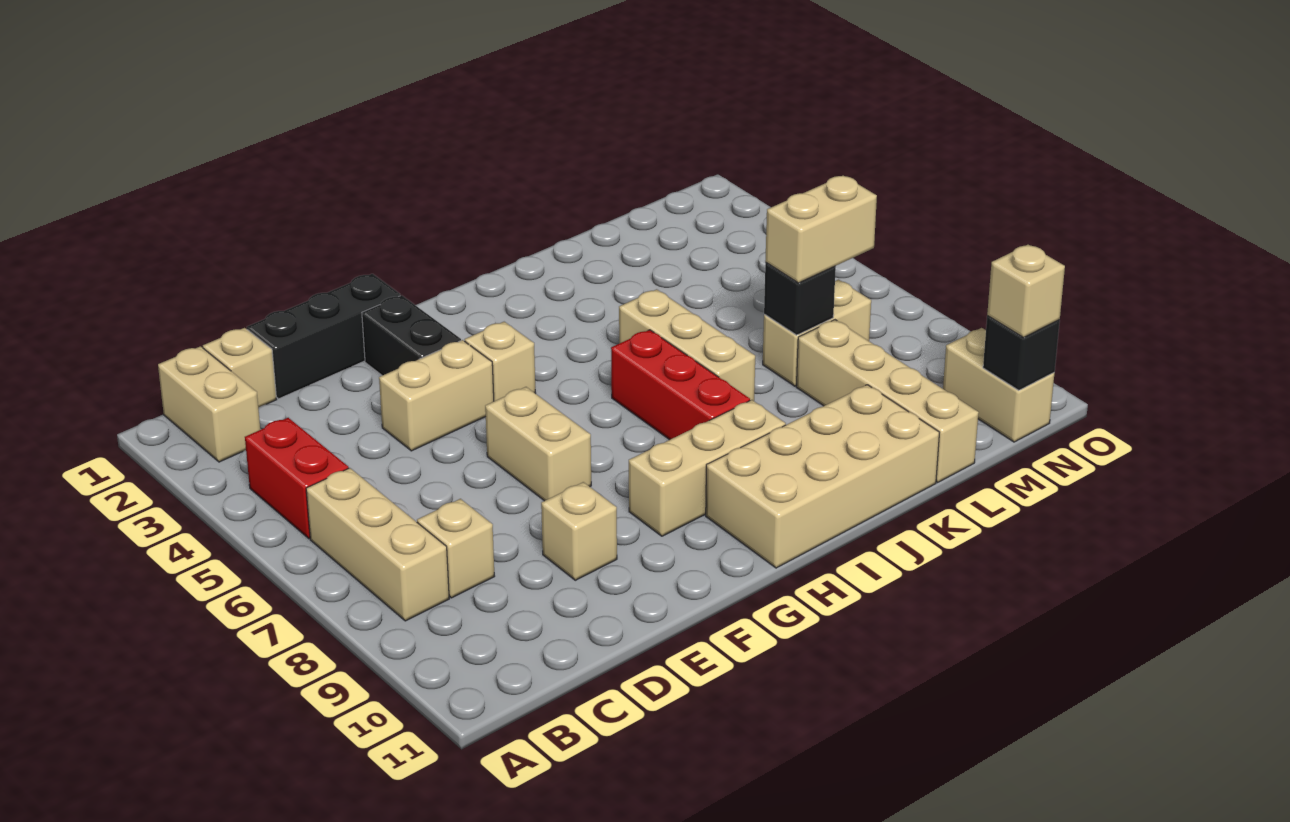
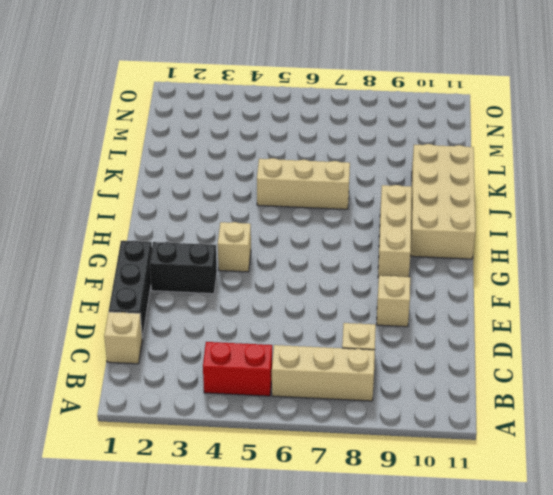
none -> tan brick B1:B2 level 1
none -> tan brick E4:F4 level 1
none -> tan brick F6:F7 level 1

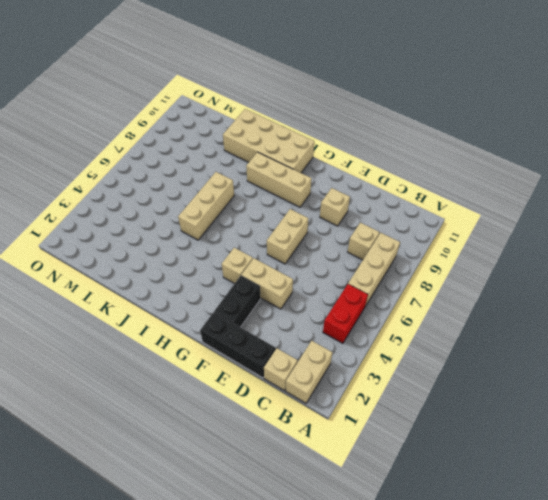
none -> red brick I6:I8 level 1
none -> tan brick L7:M7 level 1
none -> tan brick L8:L11 level 1

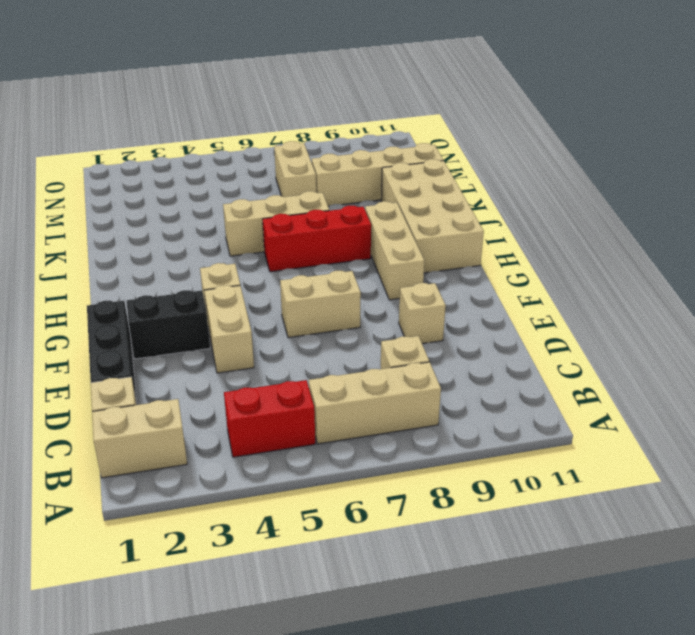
none -> tan brick N10:N11 level 1
none -> black brick L7 level 2
none -> black brick N11 level 2

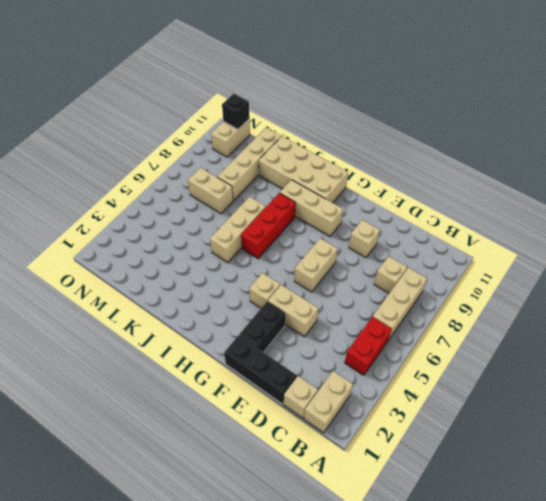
none -> black brick L7 level 2
none -> tan brick L7:M7 level 3
none -> tan brick N11 level 3

